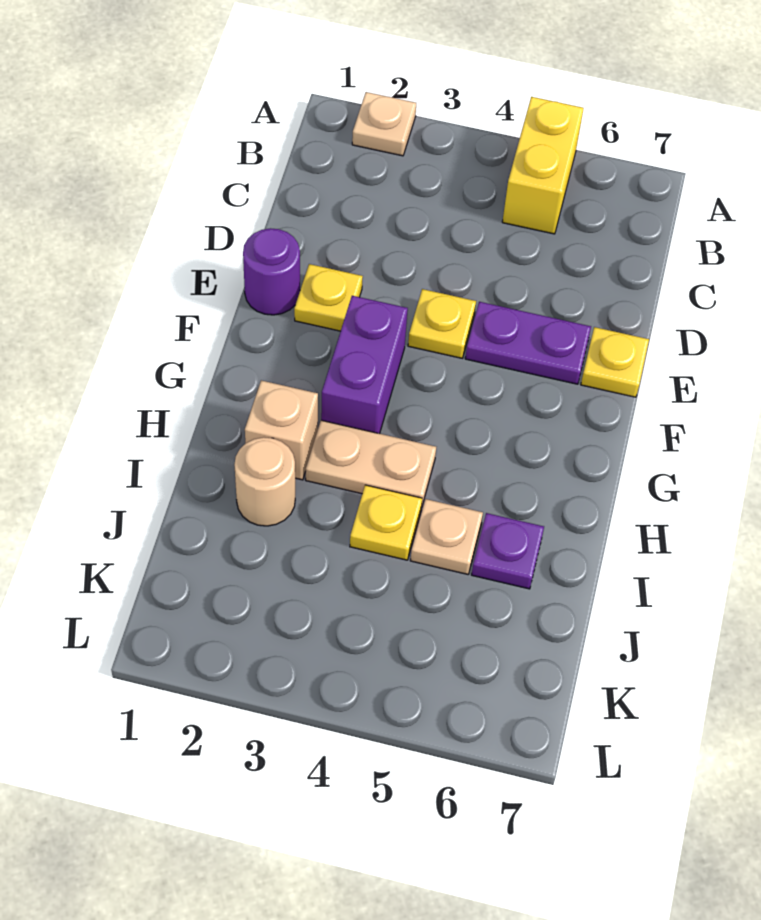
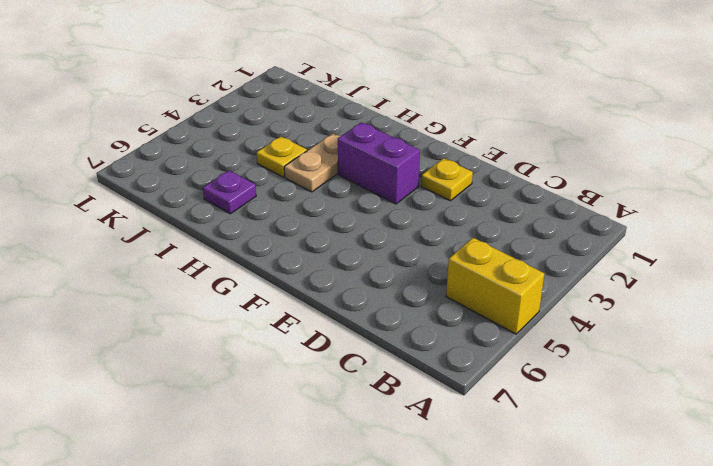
none -> tan plate A2 level 1
none -> purple round brick E1 level 1
none -> yellow plate E4 level 1

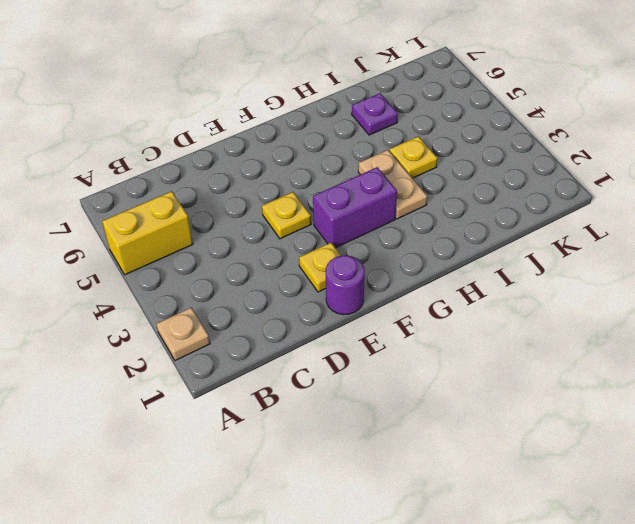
none -> purple plate E5:E6 level 1
none -> yellow plate E7 level 1
none -> tan brick H2 level 1

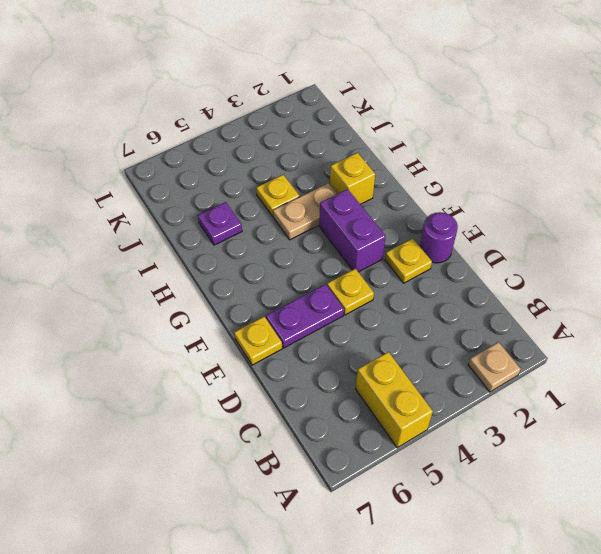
yellow brick H2 level 1 -> tan brick H2 level 1
none -> tan round brick I2 level 1
none -> tan plate I5 level 1

